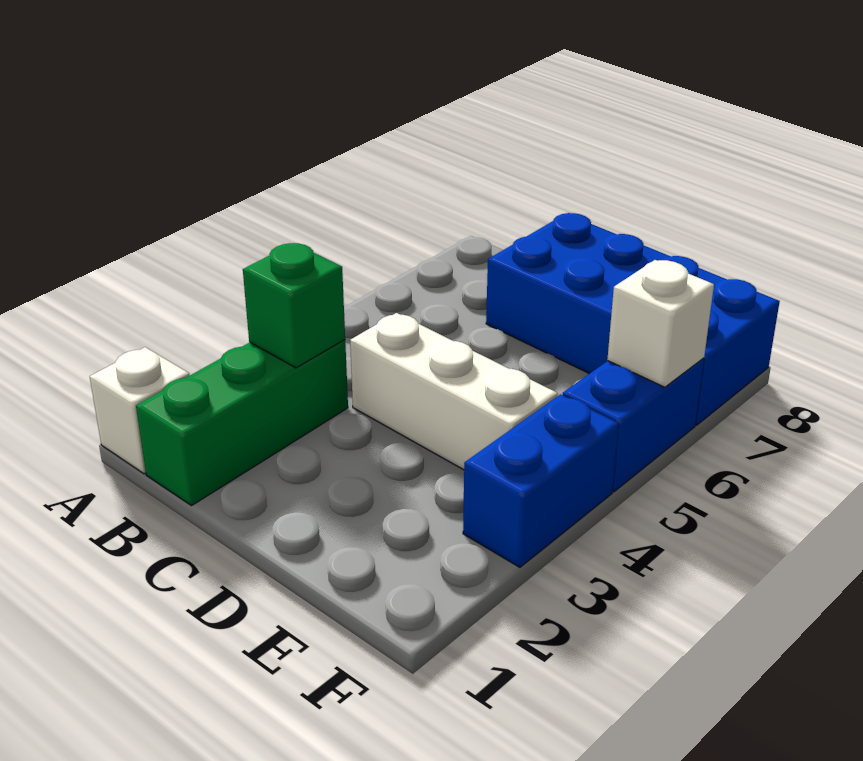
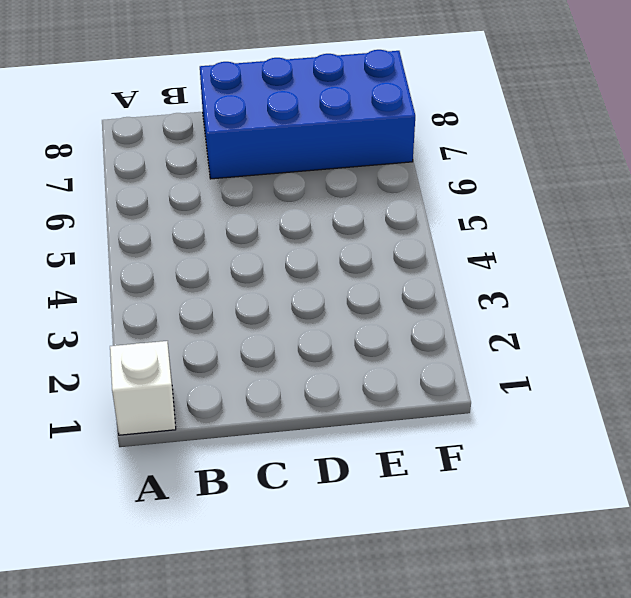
none -> green brick B1:B3 level 1
none -> white brick C4:E4 level 1

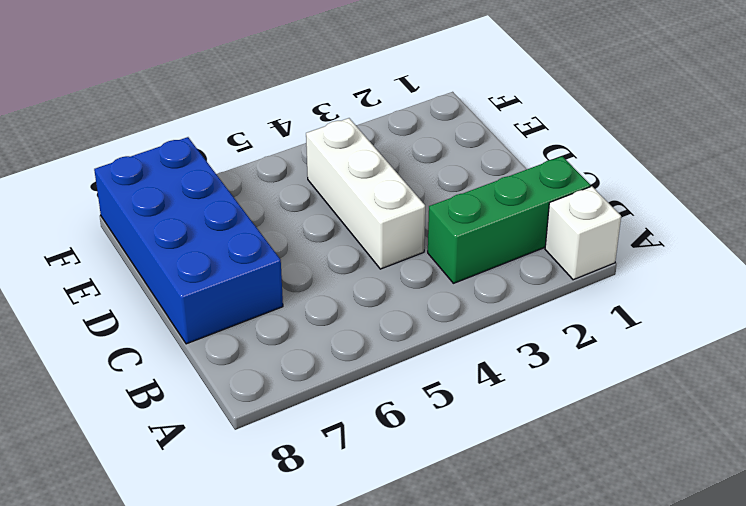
none -> blue brick F3:F4 level 1
none -> blue brick F5:F6 level 1

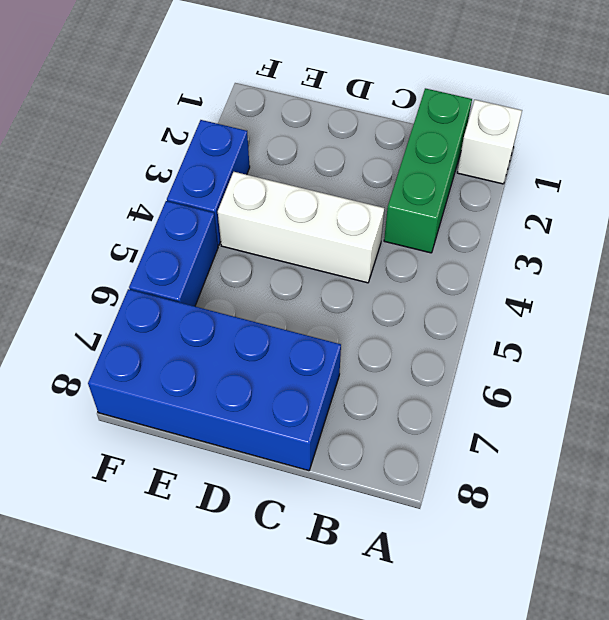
none -> green brick B3 level 2
none -> white brick F6 level 2

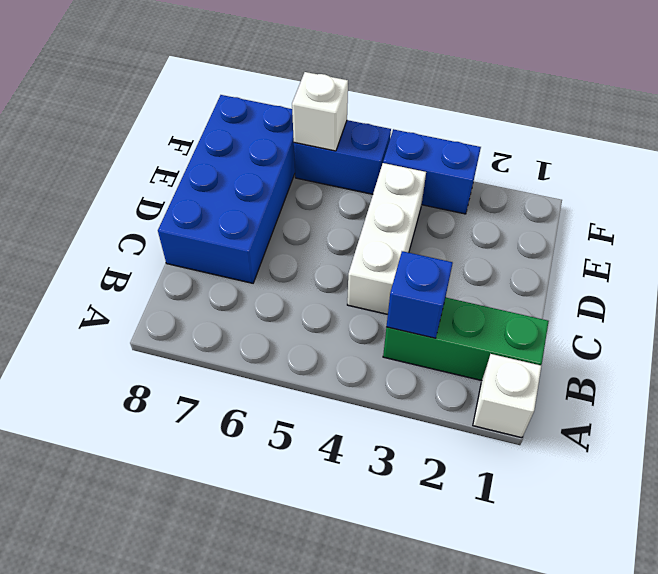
blue brick B3 level 2 -> green brick B3 level 2

